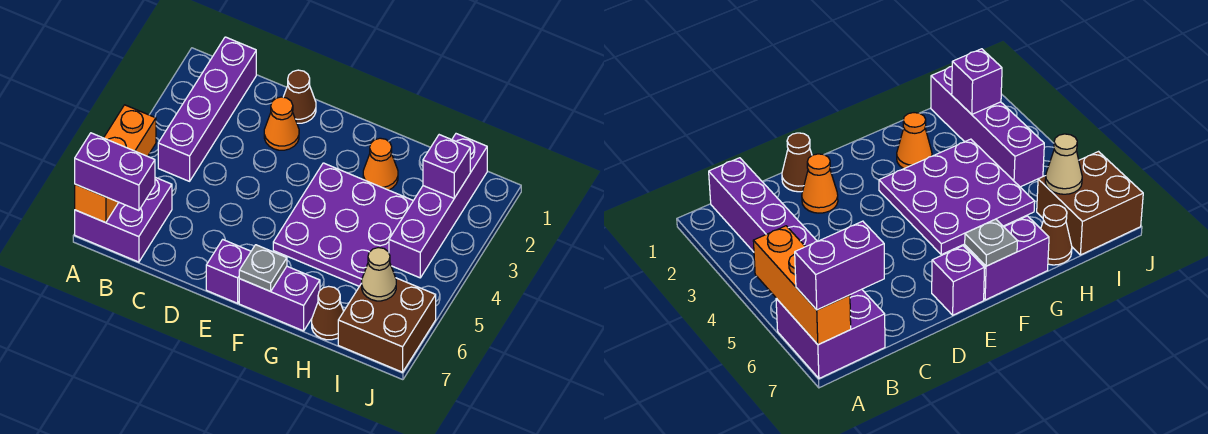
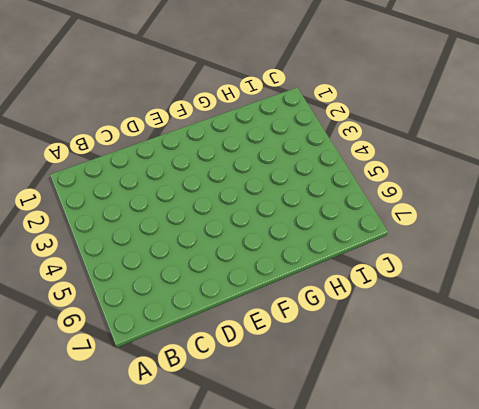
none -> purple brick A6:B7 level 1
none -> purple brick B1:B4 level 1
none -> brown cone D1 level 1

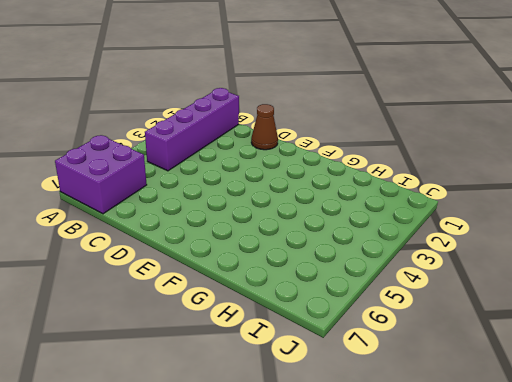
none -> orange cone D2 level 1
none -> purple brick E7 level 1
none -> purple plate F3:H5 level 1

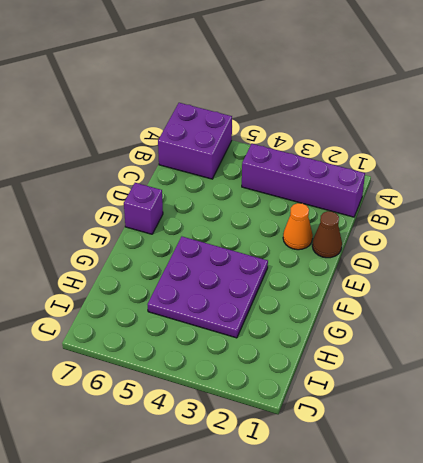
none -> purple brick F7:G7 level 1
none -> orange cone G2 level 1
none -> brown cone H7 level 1

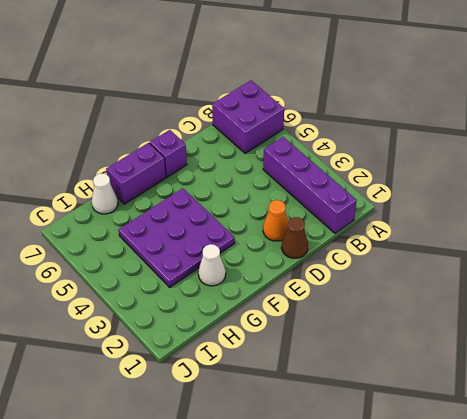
white cone G2 level 1 -> orange cone G2 level 1
white cone H7 level 1 -> brown cone H7 level 1
none -> purple brick I1:I4 level 1
none -> brown brick I6:J7 level 1
none -> orange brick A5:A7 level 2

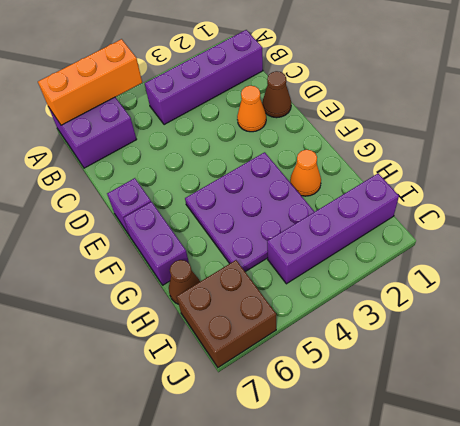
none -> grey plate F7 level 2
none -> purple brick I2 level 2
none -> tan cone I6 level 2

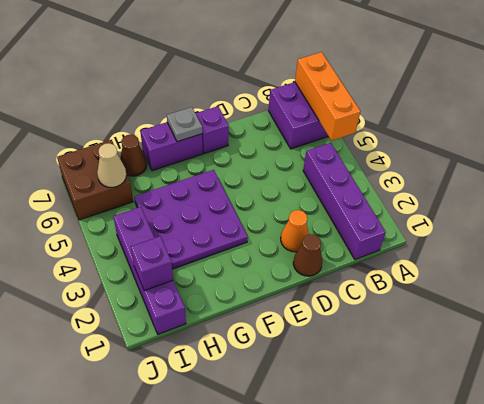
none -> orange cone G2 level 1
none -> purple brick A7:B7 level 3

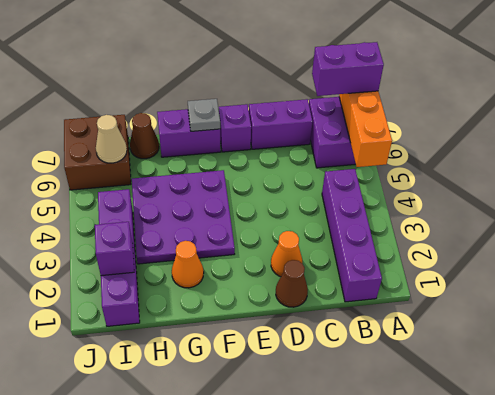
purple brick C7:D7 level 1 -> none

